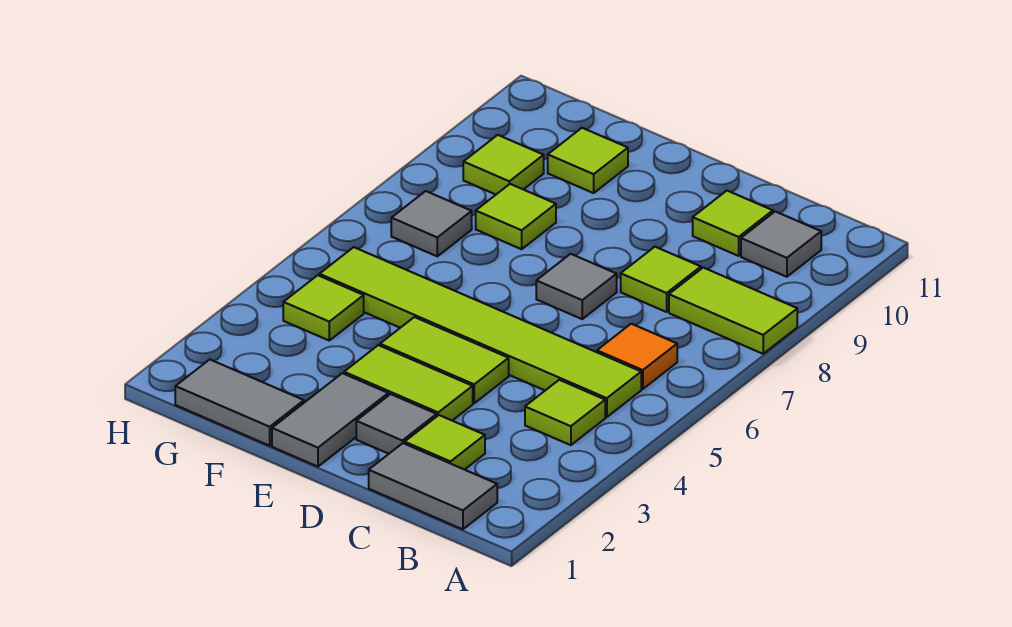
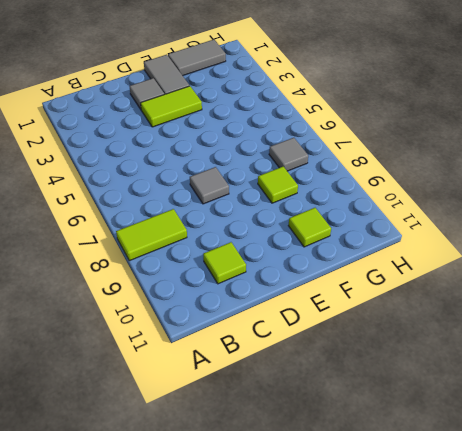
none -> grey tile B1:C1 level 1
none -> lime tile B4 level 1
none -> lime tile B5:G5 level 1

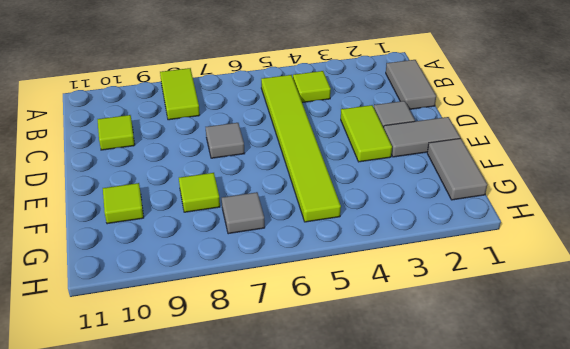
none -> orange tile B6 level 1
none -> grey tile B10 level 1
none -> lime tile C2 level 1

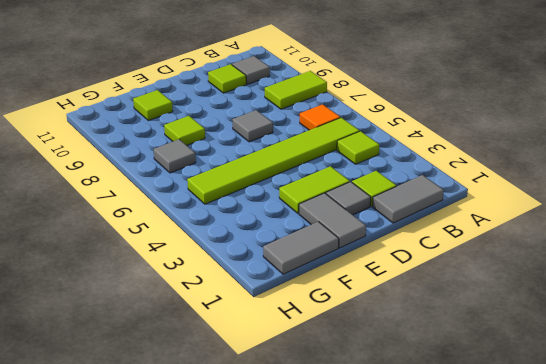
none -> lime tile C8 level 1
none -> lime tile D4:E4 level 1
none -> lime tile G4 level 1

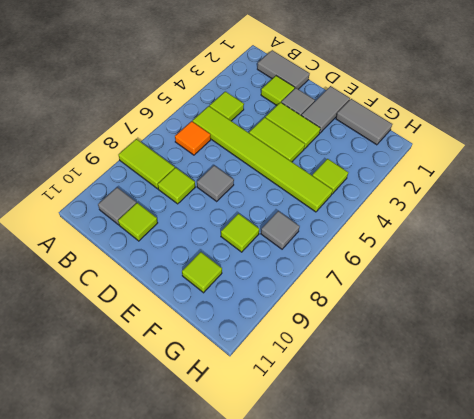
none -> lime tile G9 level 1

